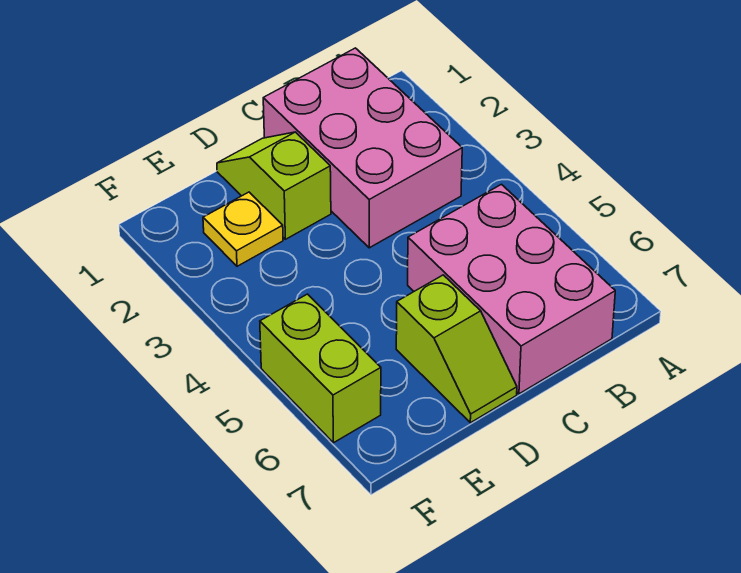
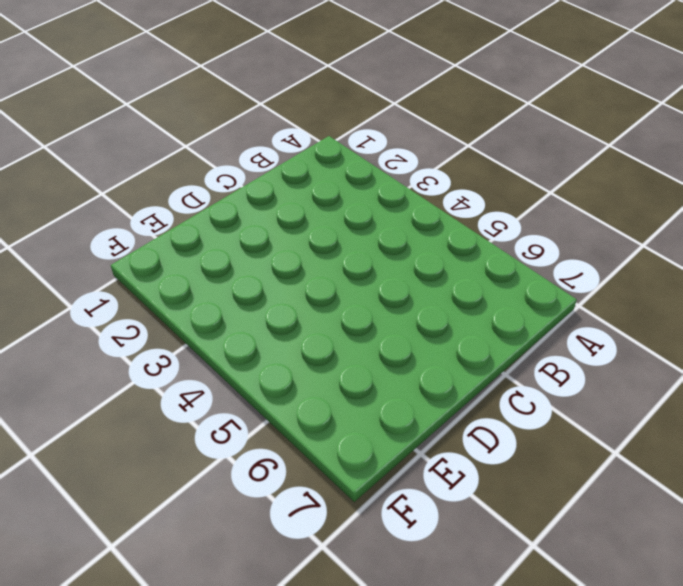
none -> pink brick B1:C3 level 1
none -> pink brick B5:C7 level 1

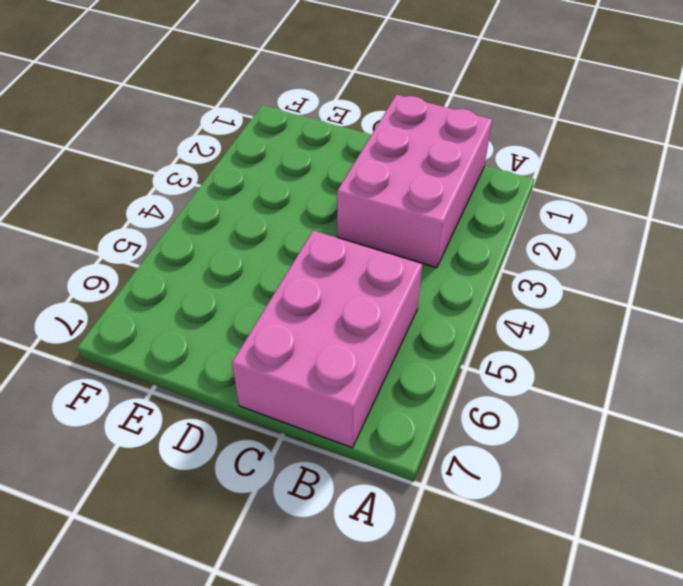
none -> lime slope D1:D2 level 1 top 2
none -> lime slope D6:D7 level 1 top 6

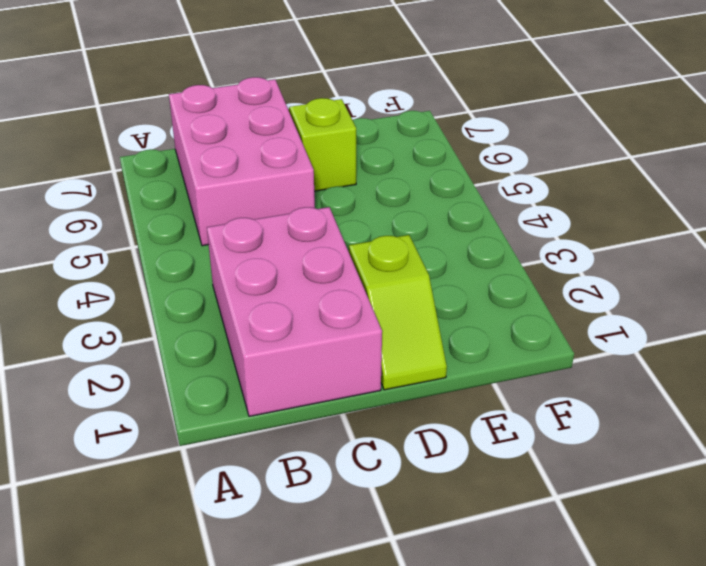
none -> yellow plate E2 level 1
none -> lime brick F5:F6 level 1

